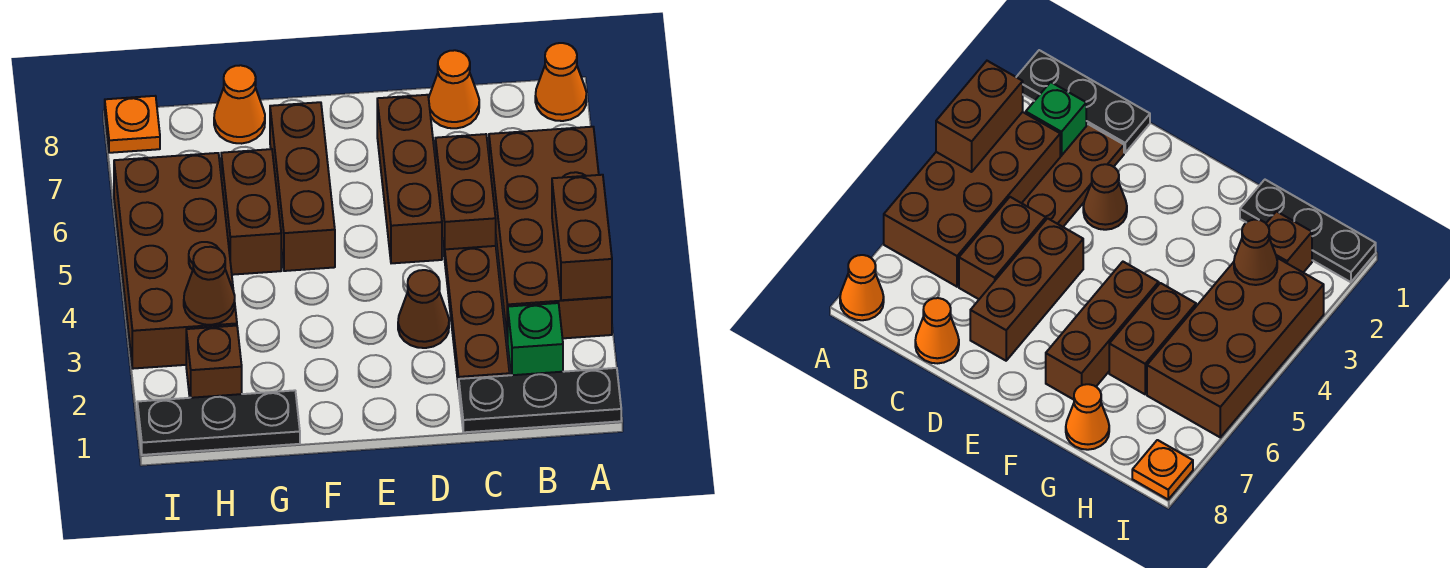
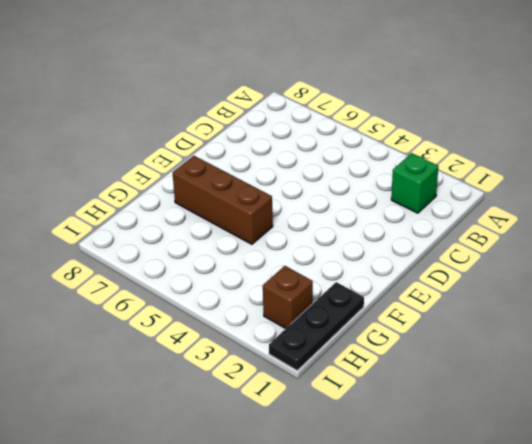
none -> black plate A1:C1 level 1
none -> brown brick A3:B6 level 1
none -> orange cone A8 level 1

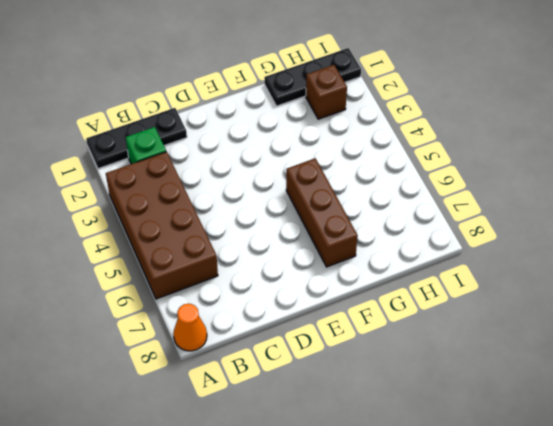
none -> brown plate C2:C4 level 1
none -> brown brick C5:C6 level 1
none -> orange cone C8 level 1

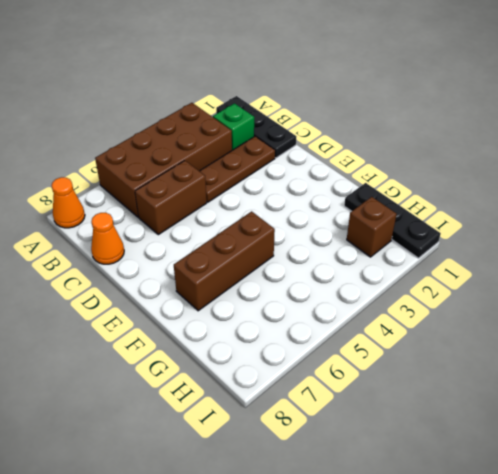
none -> brown cone D3 level 1
none -> brown brick D5:D7 level 1
none -> brown brick G5:G6 level 1

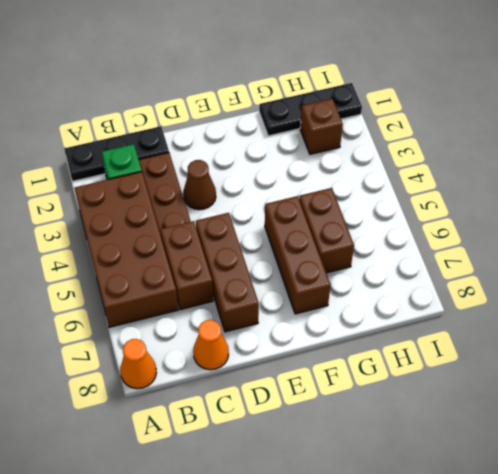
none -> orange cone G8 level 1
none -> brown brick H3:I6 level 1
none -> orange plate I8 level 1

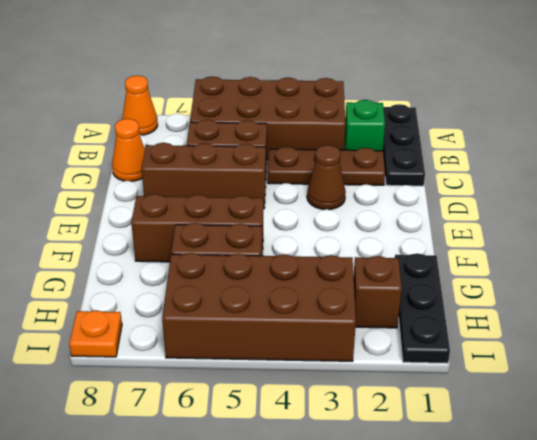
none -> orange cone G8 level 1
none -> brown brick A3:A4 level 2
none -> brown cone H3 level 2

